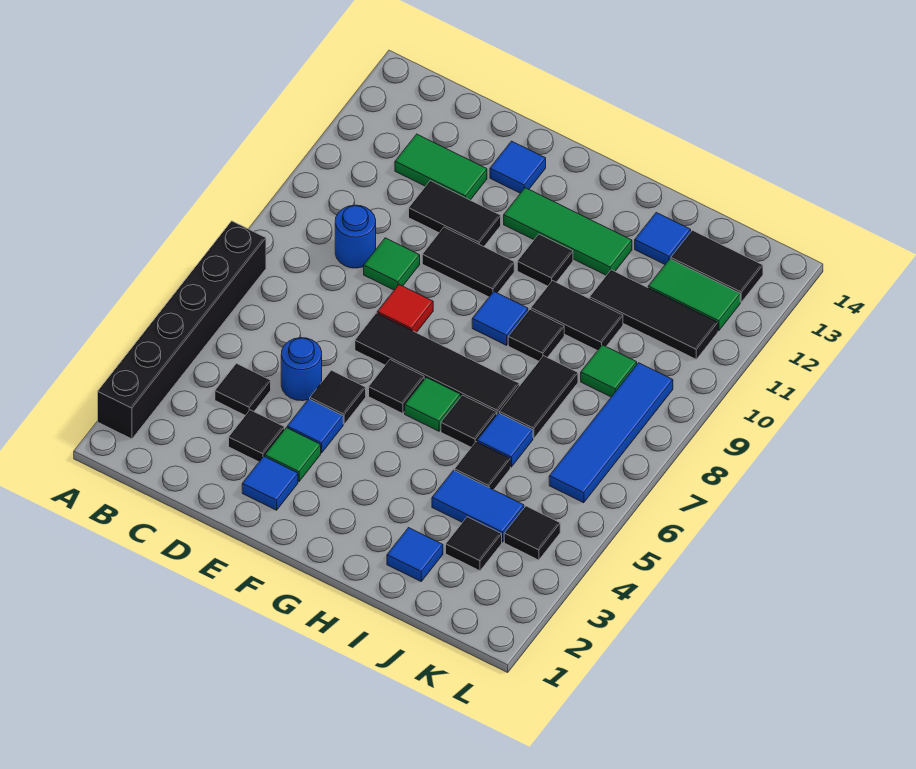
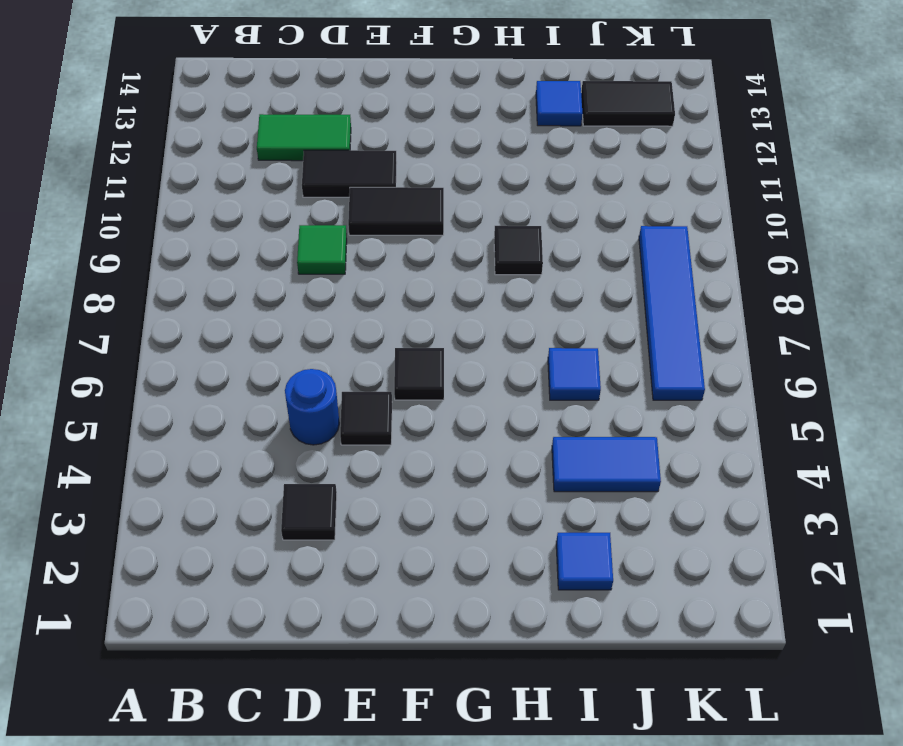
none -> black brick A2:A7 level 1
none -> black tile C4 level 1
none -> blue round brick C9 level 1
none -> blue tile E2 level 1

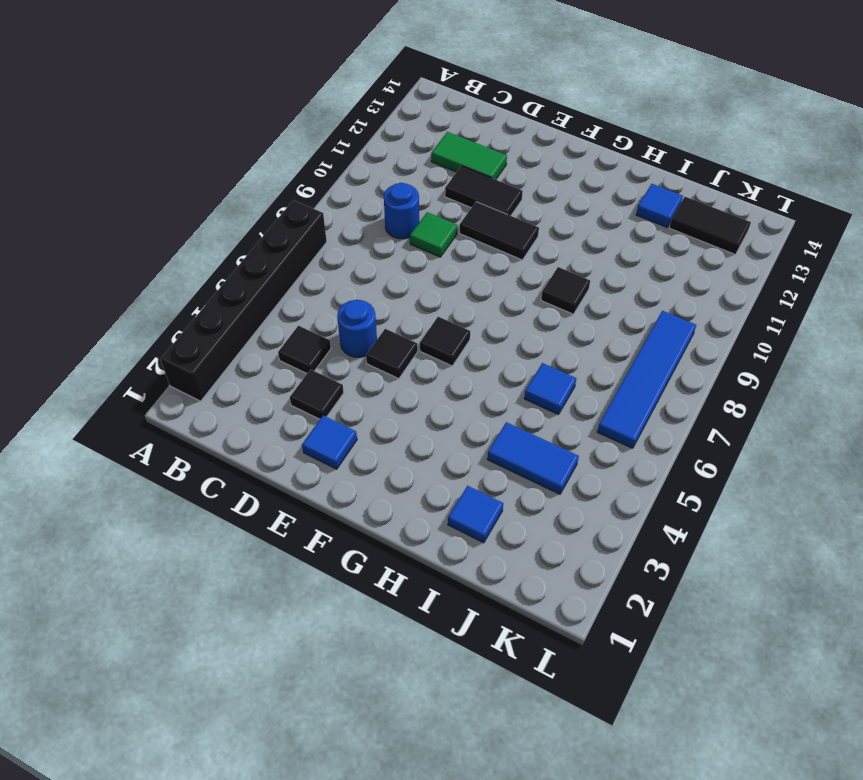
none -> green tile E3 level 1
none -> blue tile E4 level 1
none -> black tile E7:H7 level 1
none -> red tile E8 level 1

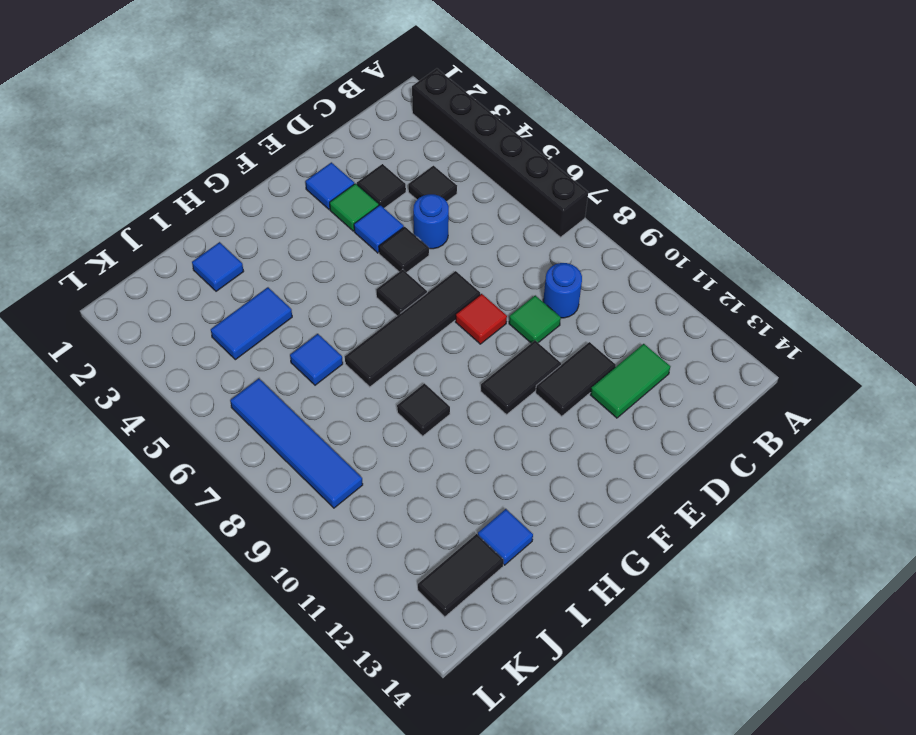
none -> blue tile E13 level 1
none -> green tile F12:H12 level 1
none -> green tile G6 level 1
none -> blue tile G9 level 1

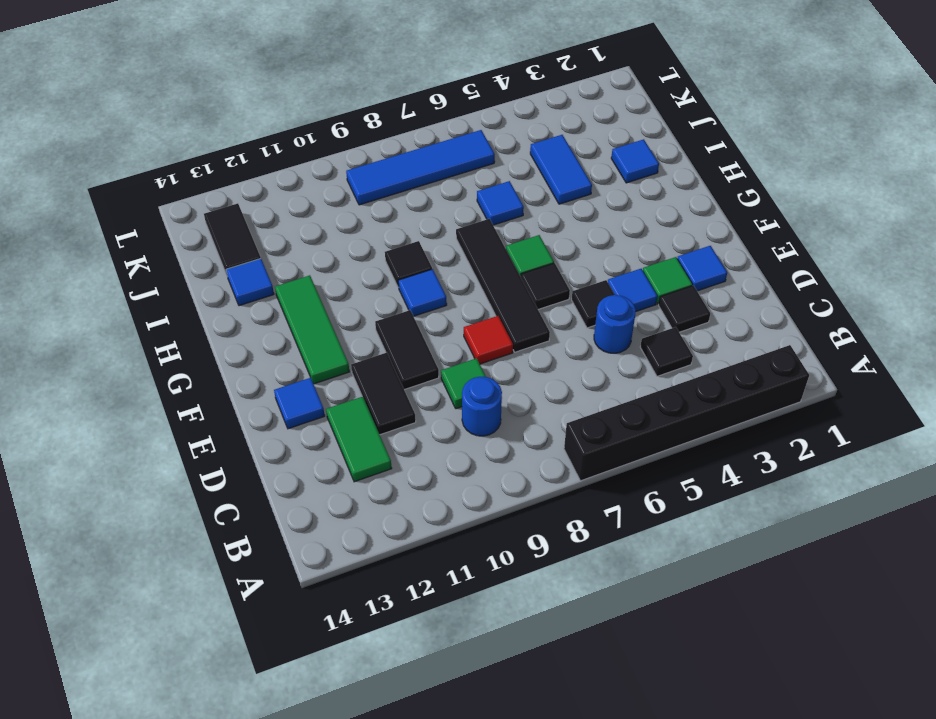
none -> black tile G11 level 1
none -> black tile H6 level 1
none -> black tile H10:I10 level 1
none -> black tile I5 level 1

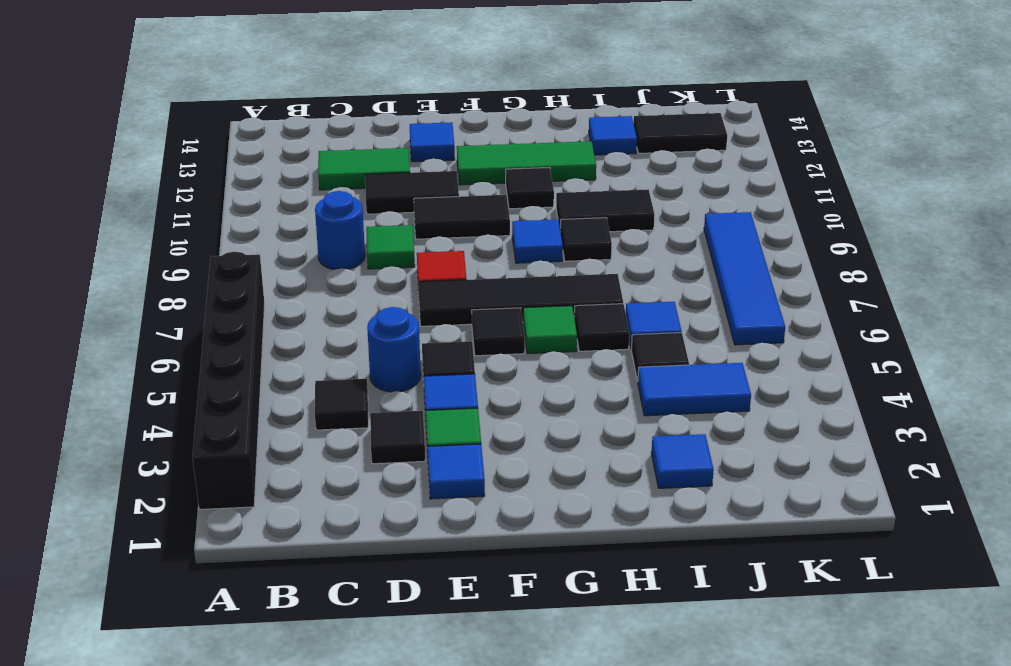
none -> black tile I7:I8 level 1
none -> black tile I11:K11 level 1
none -> black tile J3 level 1
none -> green tile J9 level 1

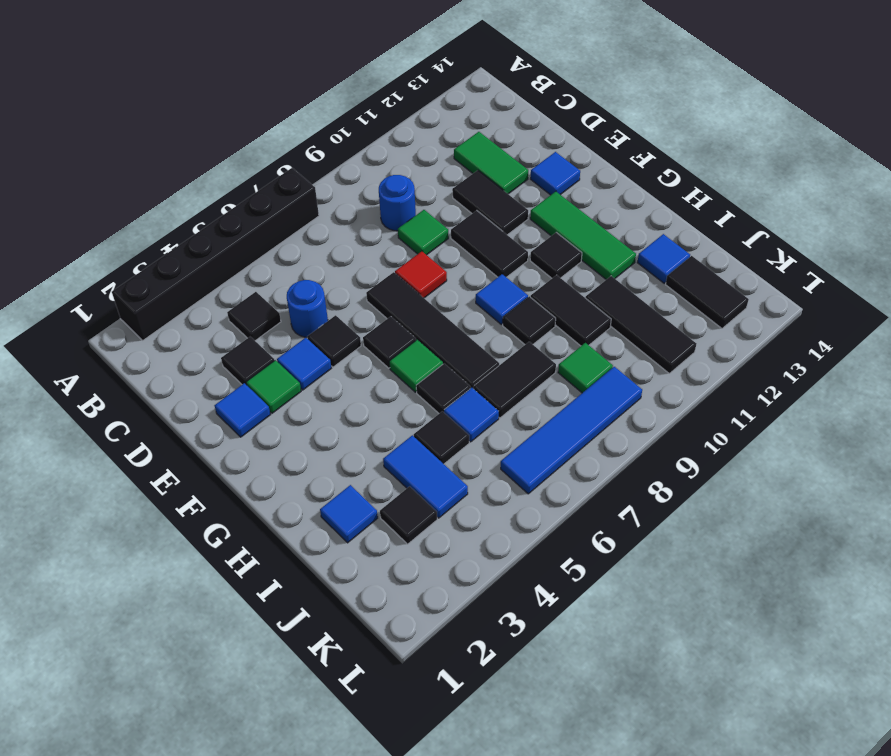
none -> green tile J12:K12 level 1
none -> black tile K4 level 1

